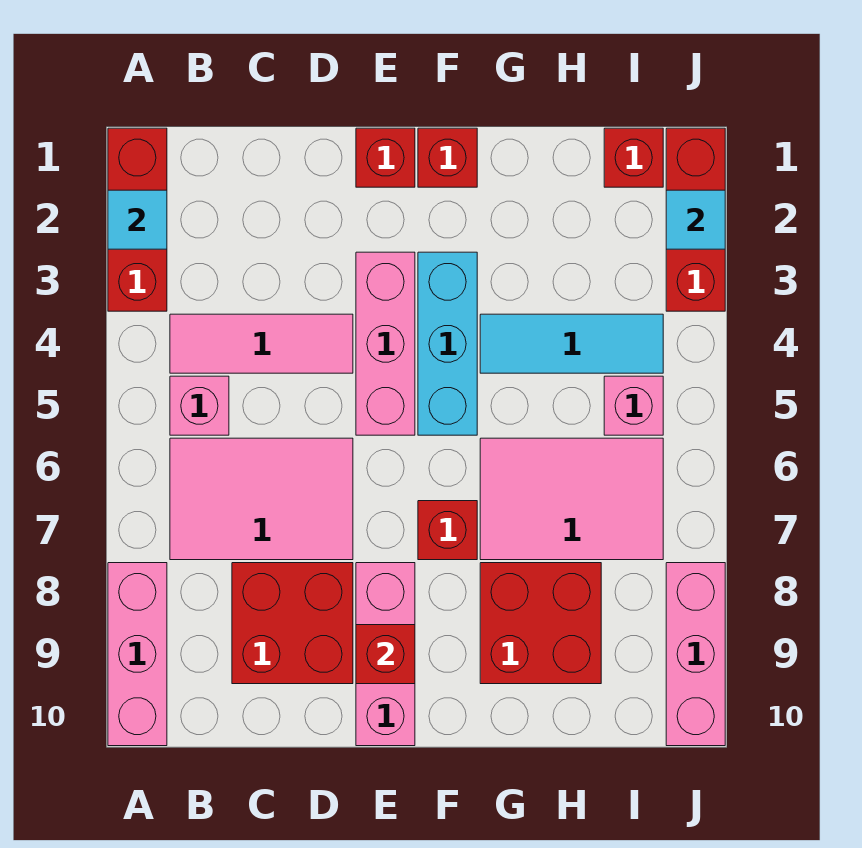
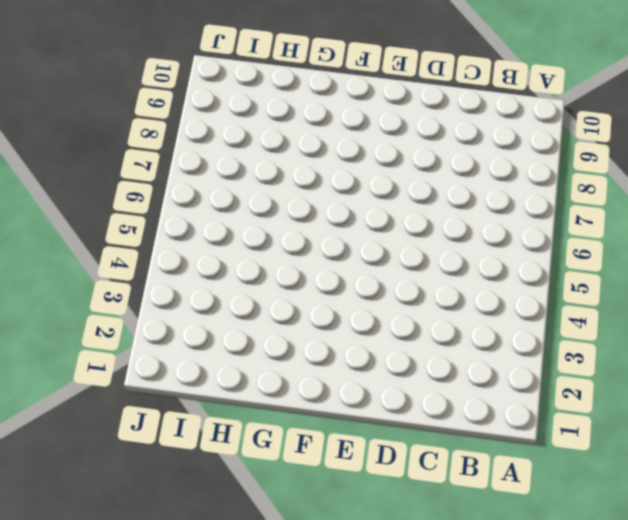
none -> red brick A1:A3 level 1
none -> pink brick A8:A10 level 1
none -> pink tile B4:D4 level 1

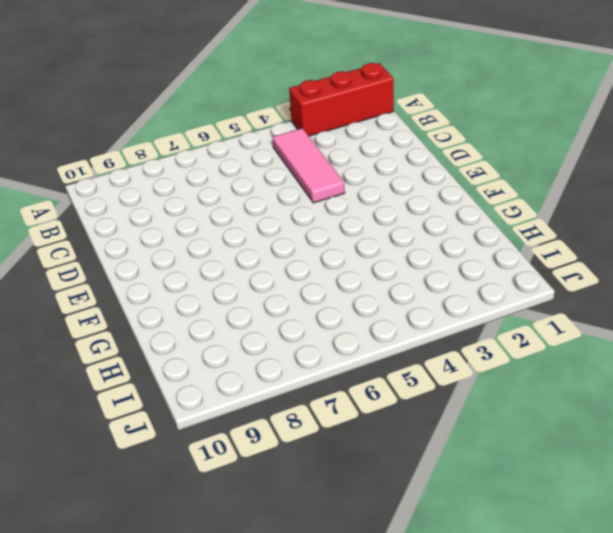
none -> pink brick A8:A10 level 1
none -> pink brick B5 level 1
none -> pink tile B6:D7 level 1

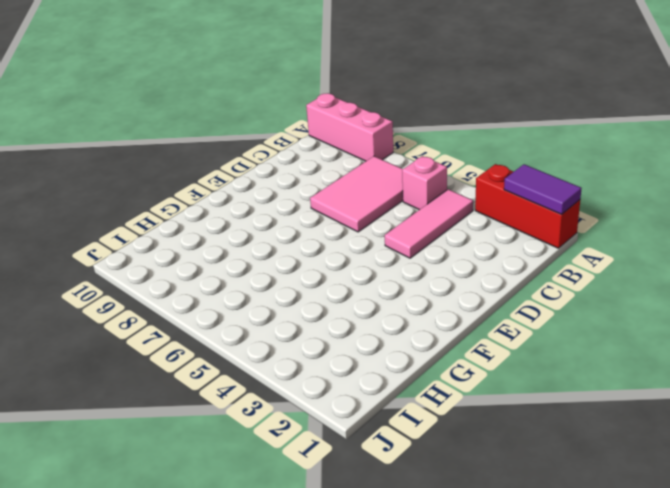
purple tile A1:A2 level 2 -> cyan tile A2 level 2
none -> red brick C8:D9 level 1
none -> red brick E1 level 1
none -> pink brick E3:E5 level 1

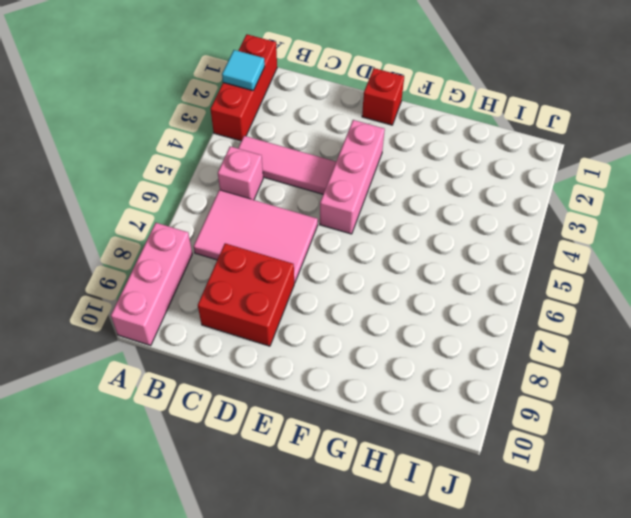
none -> pink brick E8:E10 level 1
none -> red brick F1 level 1
none -> cyan brick F3:F5 level 1

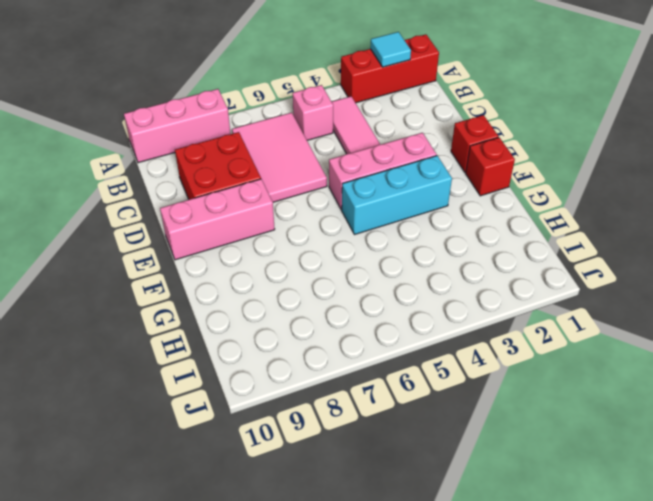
none -> red brick F7 level 1
none -> cyan tile G4:I4 level 1
none -> pink tile G6:I7 level 1

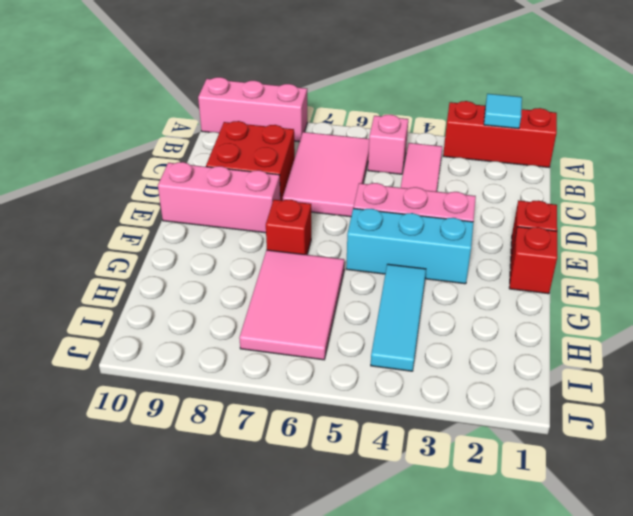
none -> red brick G8:H9 level 1
none -> red brick I1 level 1
none -> pink brick I5 level 1

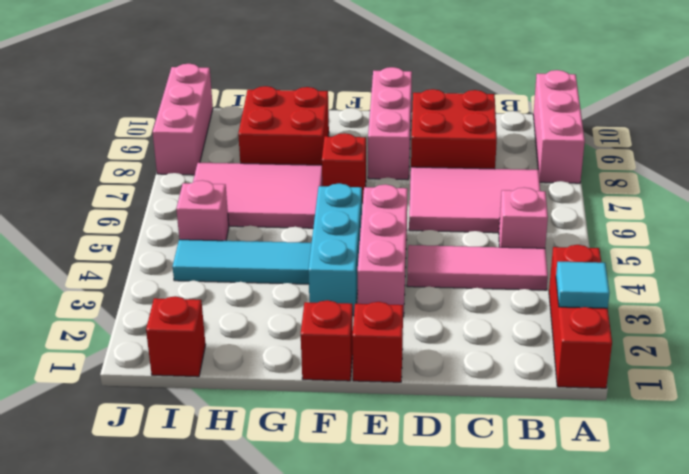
none -> red brick J1:J3 level 1
none -> red brick E9 level 2
none -> cyan tile J2 level 2

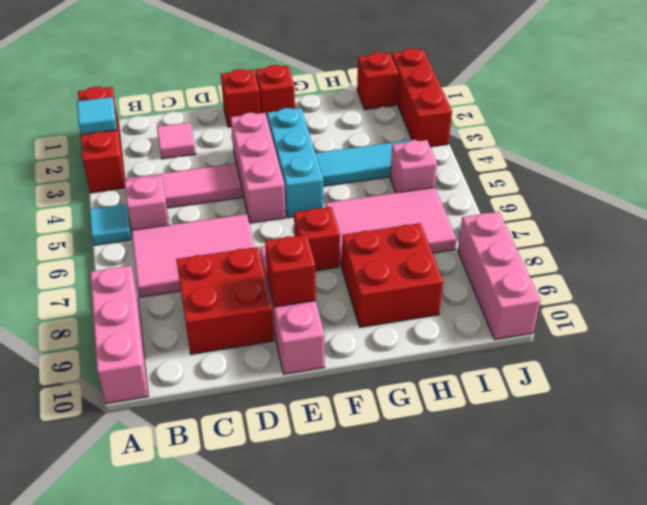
cyan tile A5 level 1 -> cyan tile J2 level 2
pink tile C2 level 1 -> none

